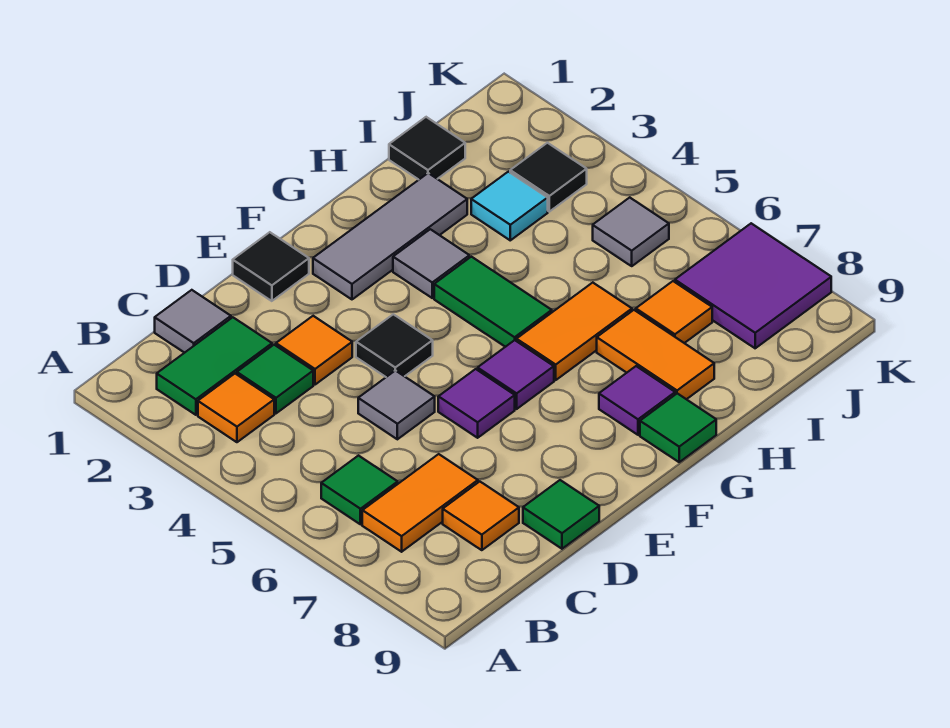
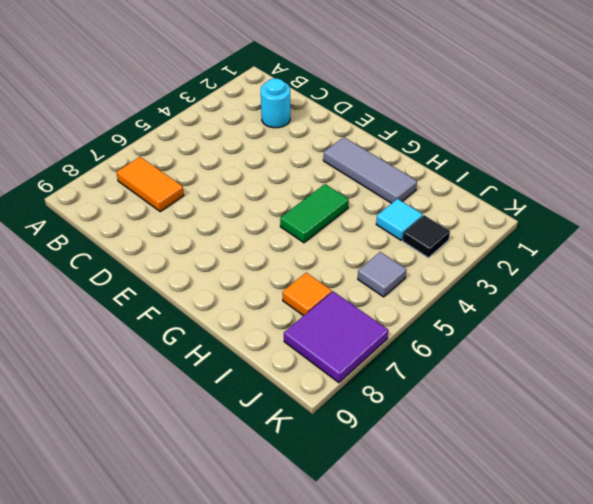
cyan round brick C2 level 1 -> green tile B2:C2 level 1
none -> orange tile B3 level 1
none -> green tile B6 level 1
none -> grey tile C1 level 1

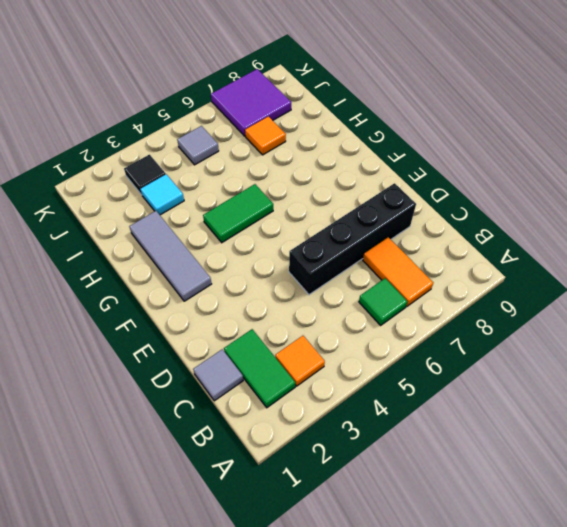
black brick D5:D8 level 1 -> grey tile D5 level 1
none -> green tile C3 level 1
none -> orange tile C8 level 1
none -> orange tile D3 level 1

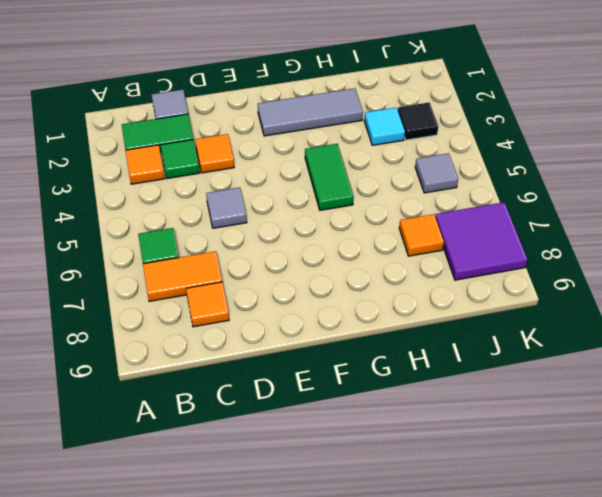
none -> green tile D9 level 1
none -> black tile E1 level 1
none -> black tile E4 level 1

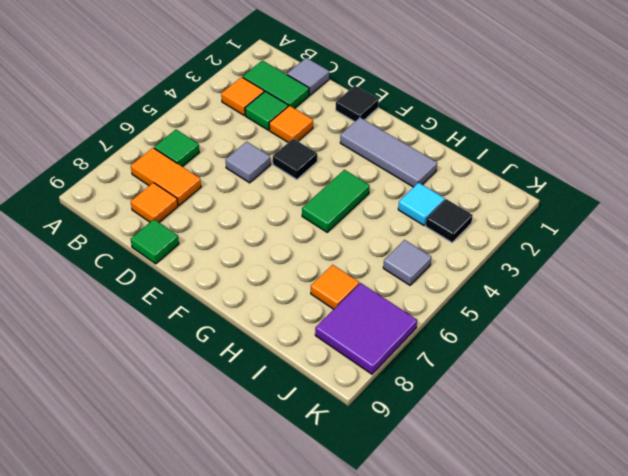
none -> purple tile E6 level 1
none -> purple tile F6 level 1
none -> grey tile G3 level 1

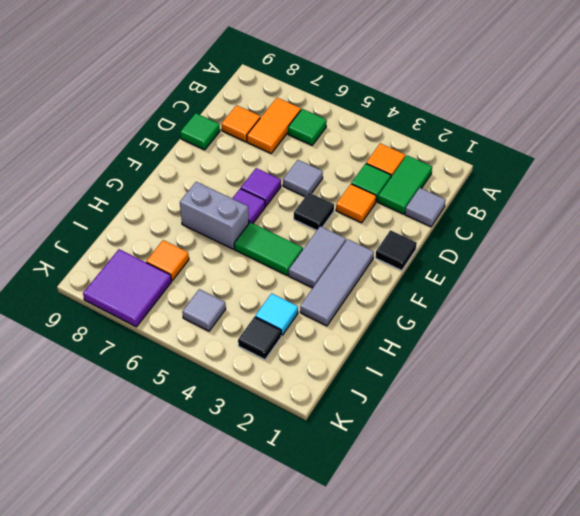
grey tile F3:G3 level 1 -> grey tile G3 level 1
grey brick G6:G7 level 1 -> orange tile G6:H6 level 1
none -> purple tile G8 level 1
none -> green tile G9 level 1
none -> orange tile H7:H8 level 1

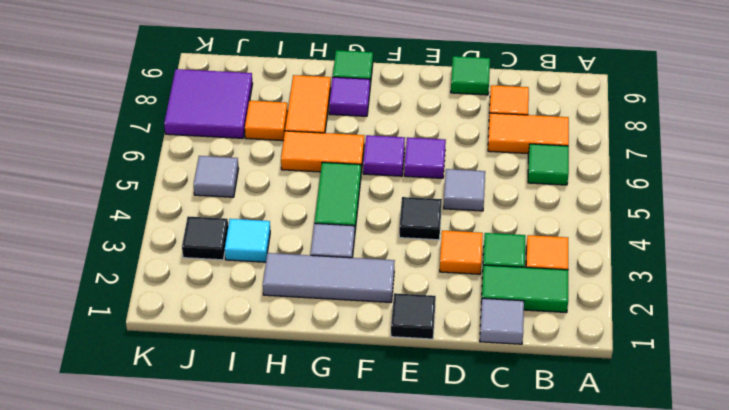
none -> black tile I1 level 1

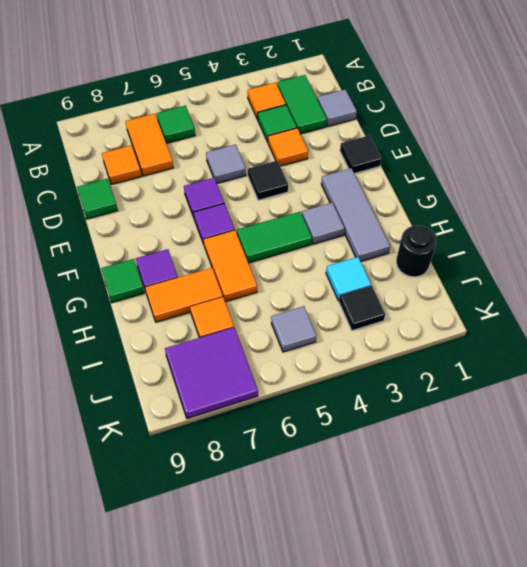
black round brick I1 level 1 -> black tile I1 level 1

